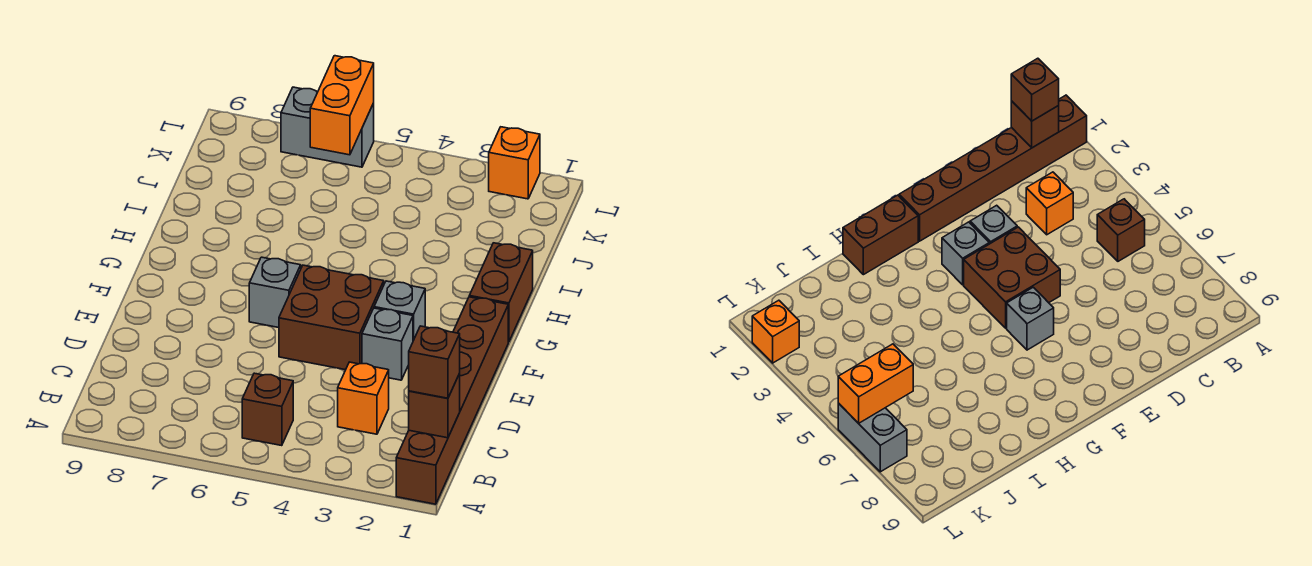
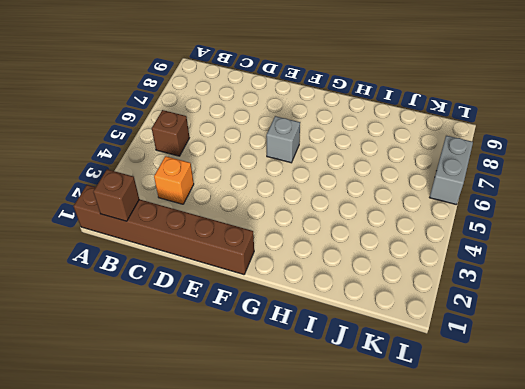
none -> grey brick E3 level 1
none -> brown brick E4:F5 level 1
none -> grey brick F3 level 1

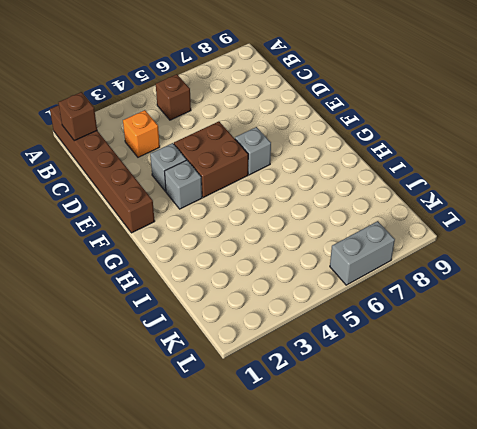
none -> brown brick G1:H1 level 1
none -> orange brick L2 level 1
none -> orange brick K6:L6 level 2

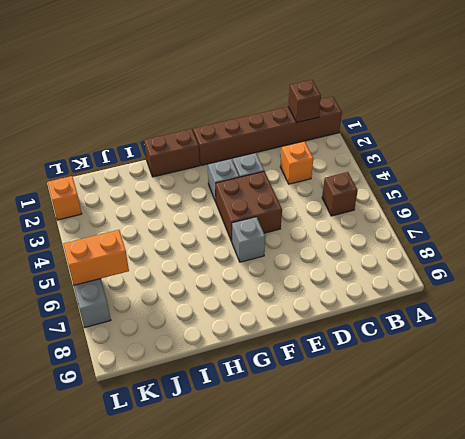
none -> brown brick B1 level 3

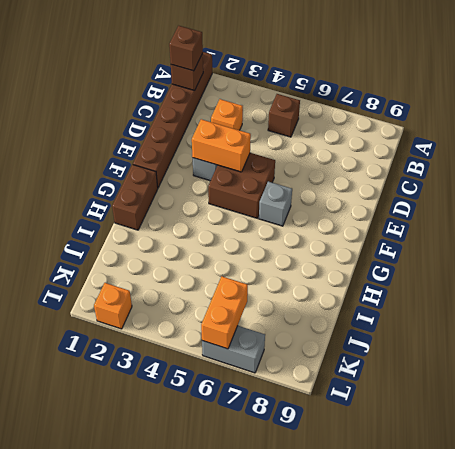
orange brick E3:E4 level 2 -> none
none -> grey brick F3 level 1

